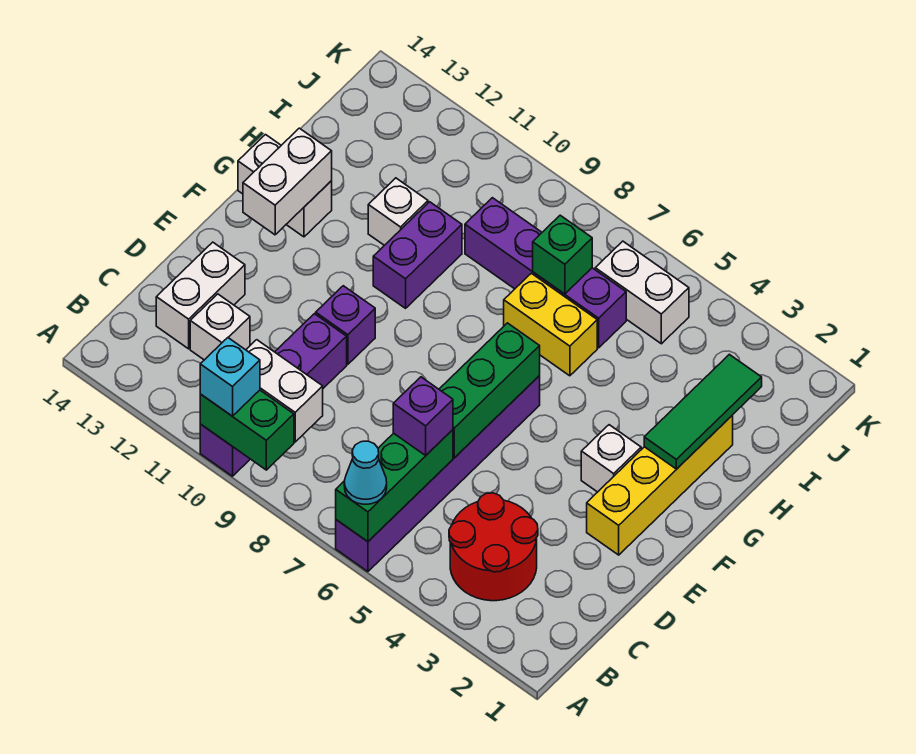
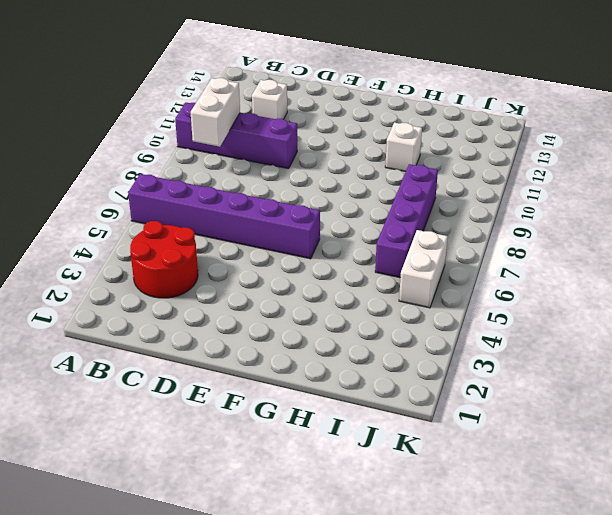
none -> white brick C13:D13 level 1
none -> yellow brick E2:H2 level 1
none -> purple brick E10 level 1

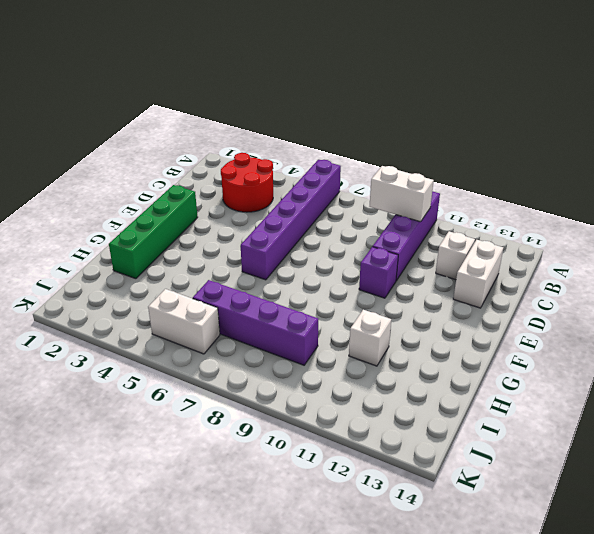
green brick E2:H2 level 1 -> yellow brick E2:H2 level 1
none -> white brick F3 level 1
none -> purple brick G10:H10 level 1
none -> white brick G13:G14 level 1

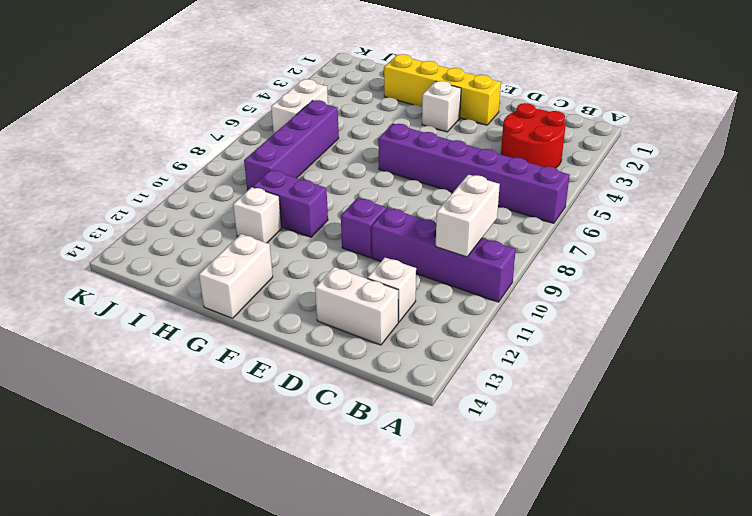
none -> yellow brick H6:H7 level 1
none -> green brick A6:C6 level 2
none -> green brick A9:A10 level 2

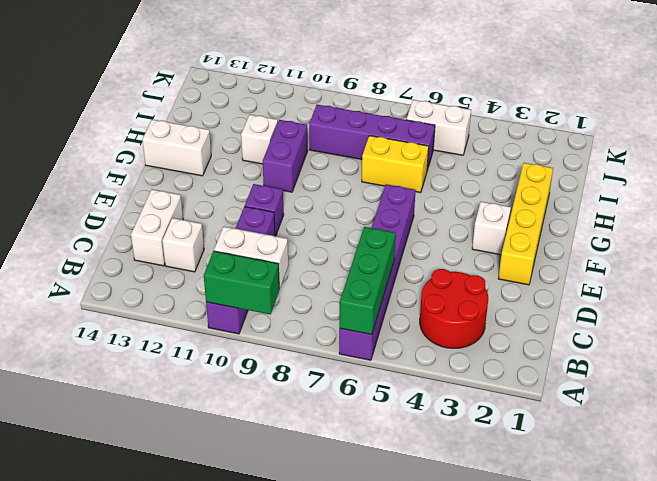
none -> green brick D6:F6 level 2
none -> white brick F13:G13 level 2
none -> green tile G2:I2 level 2

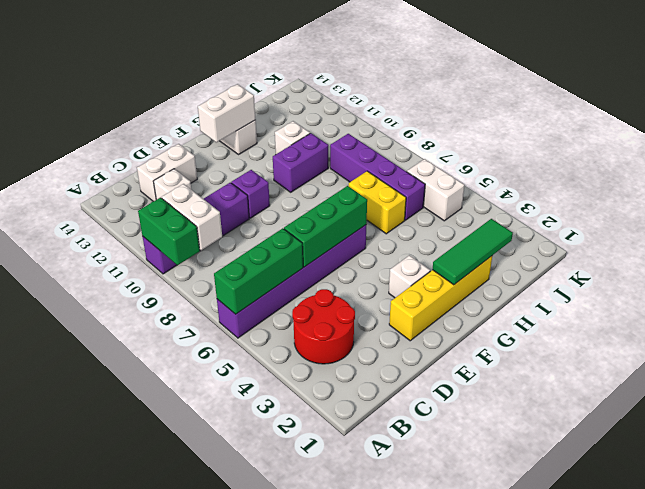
none -> green brick I7 level 2
none -> cyan cone A6 level 3
none -> cyan brick A10 level 3

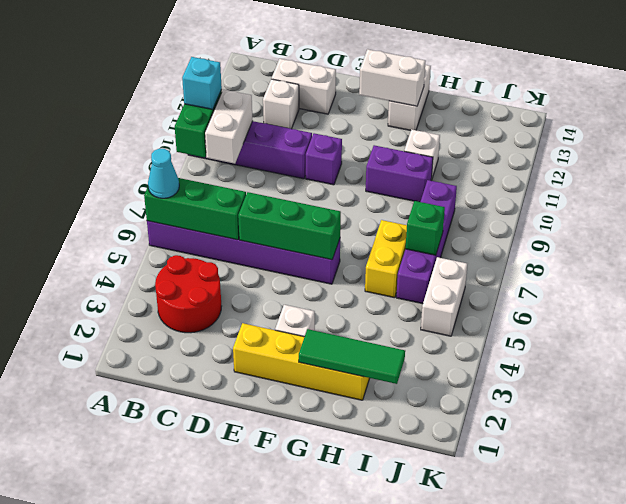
none -> purple brick C6 level 3

